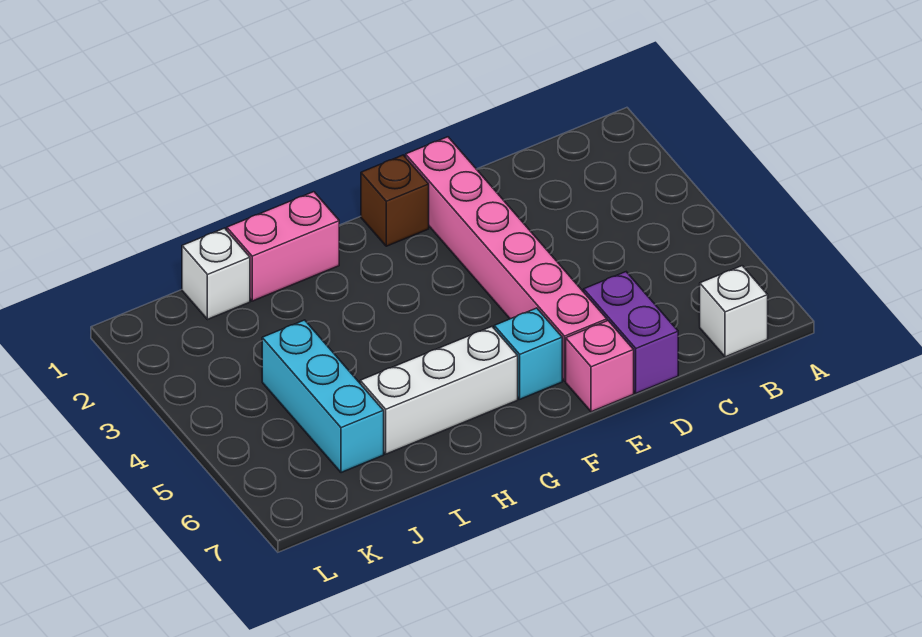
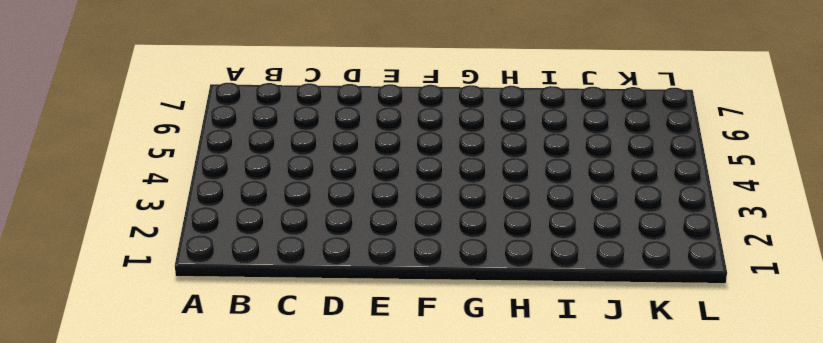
none -> white brick B7 level 1
none -> purple brick D6:D7 level 1

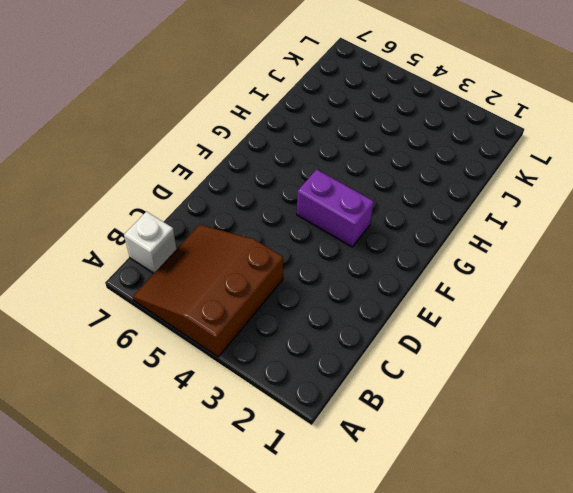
brown slope A4:C6 level 1 top 4 -> none
purple brick F3:F4 level 1 -> purple brick D6:D7 level 1
none -> pink brick E1:E6 level 1
none -> pink brick E7 level 1

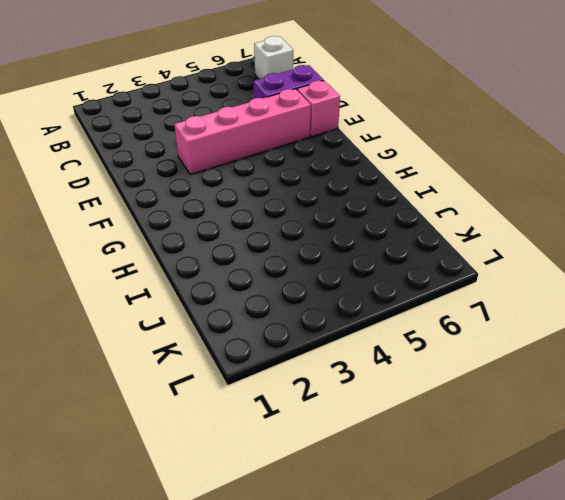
pink brick E3:E6 level 1 -> pink brick E1:E6 level 1
none -> brown brick F1 level 1
none -> cyan brick F6 level 1

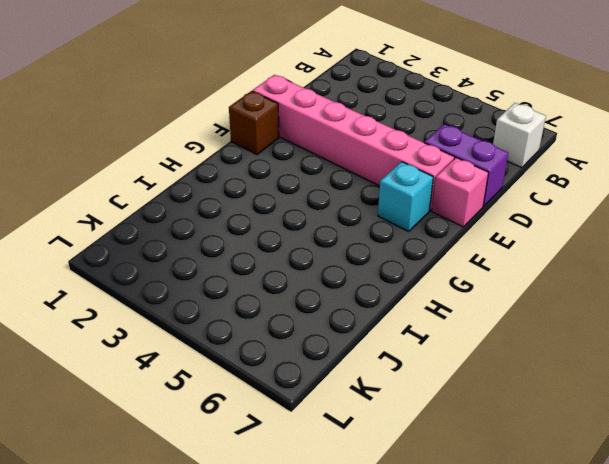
none -> white brick G6:I6 level 1
none -> pink brick H1:I1 level 1

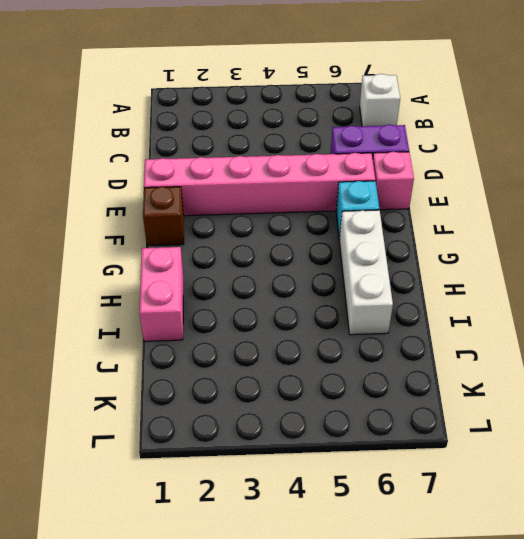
none -> white brick J1 level 1
none -> cyan brick J4:J6 level 1

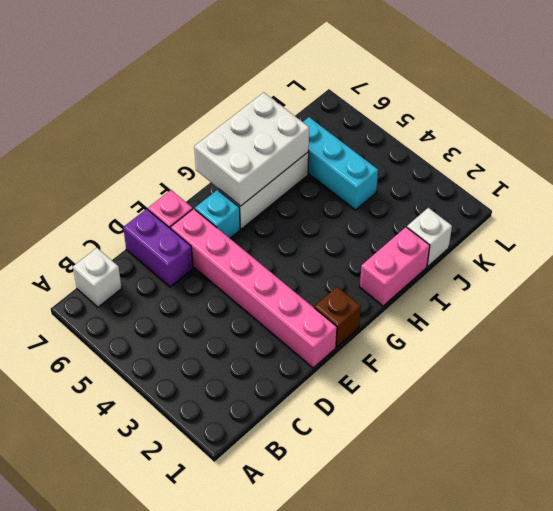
white brick G6:I7 level 2 -> none

